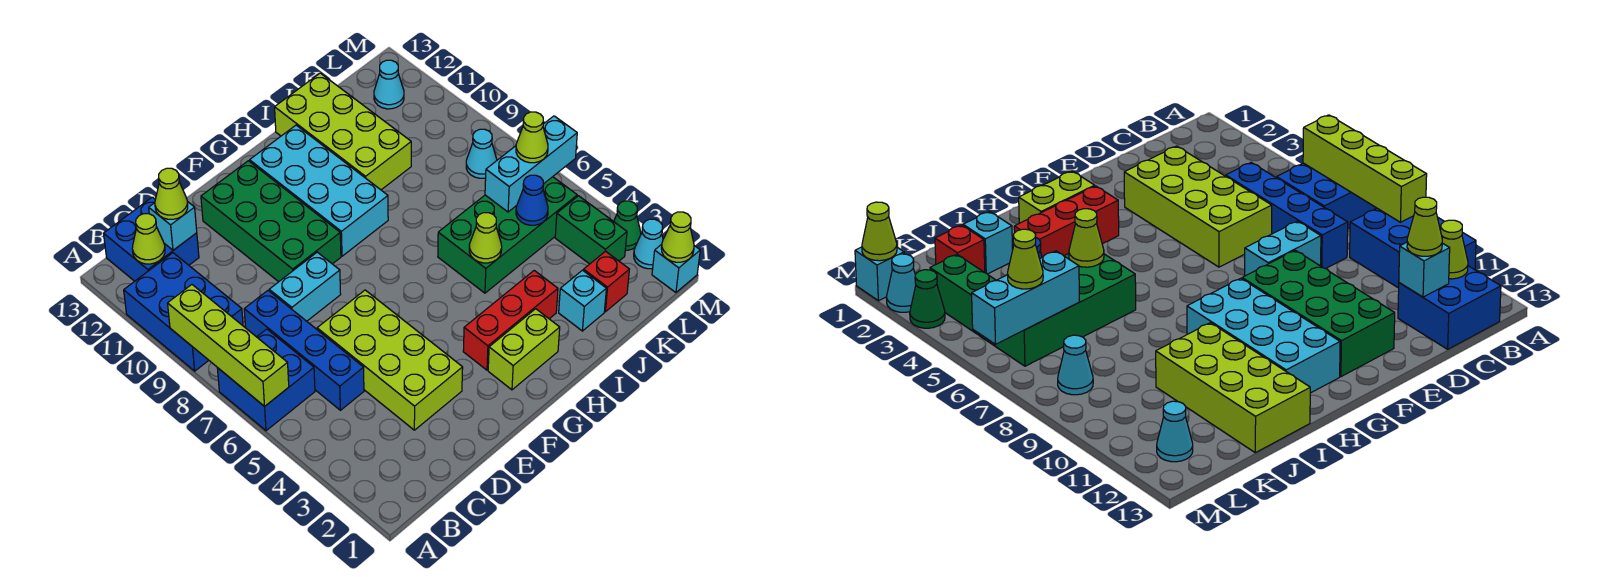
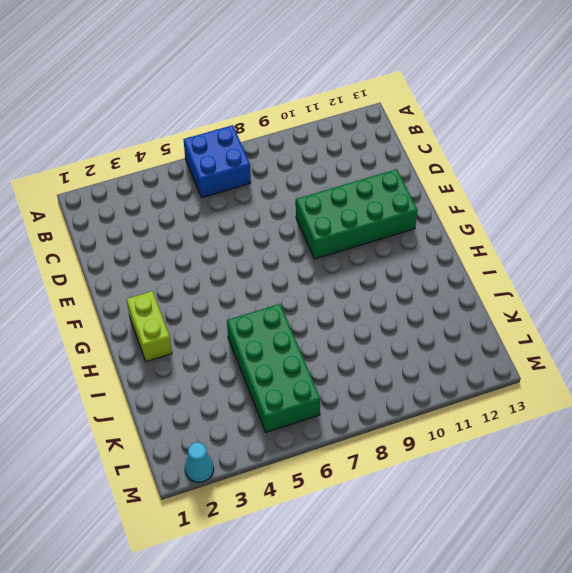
none -> blue brick A9:B11 level 1
none -> blue brick B12:C13 level 1
none -> blue brick C5:C8 level 1

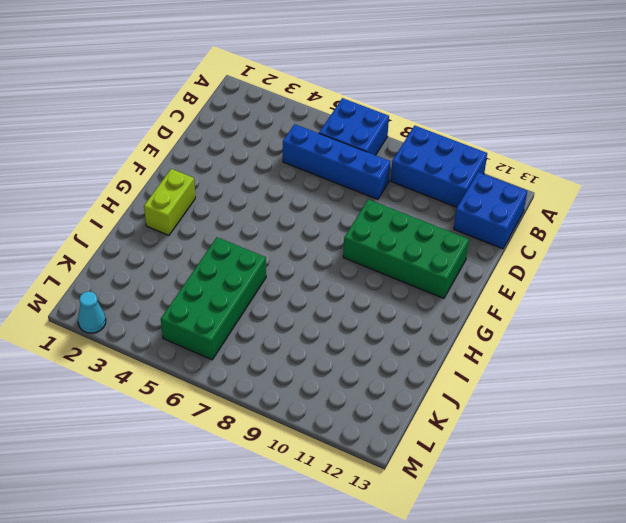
none -> lime brick D3:E6 level 1
none -> cyan brick D8:E8 level 1
none -> red brick G3:I3 level 1

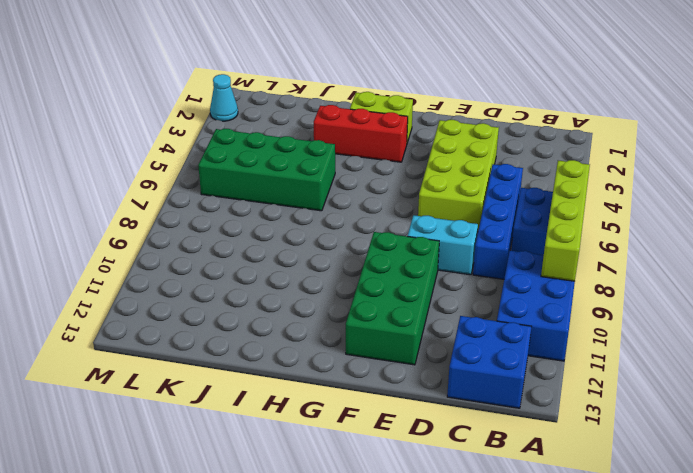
none -> cyan brick G9:H12 level 1
none -> lime brick I10:J13 level 1
none -> cyan brick J2 level 1

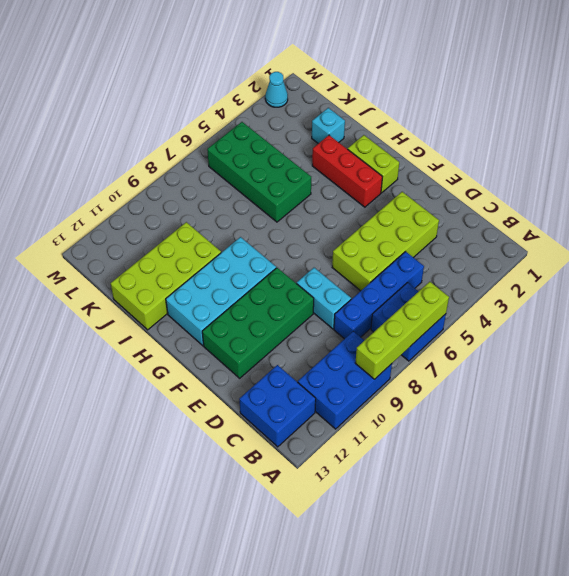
none -> red brick K2 level 1
none -> green brick L3:L4 level 1
none -> cyan cone L8 level 1

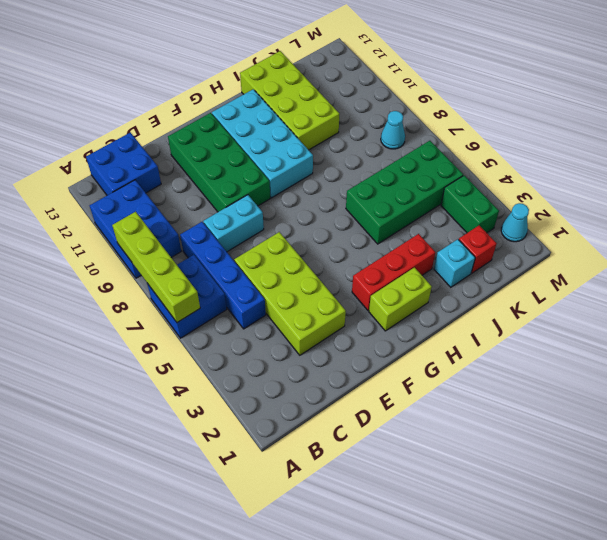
none -> cyan cone L12 level 1
none -> cyan brick M1 level 1
none -> green cone M3 level 1

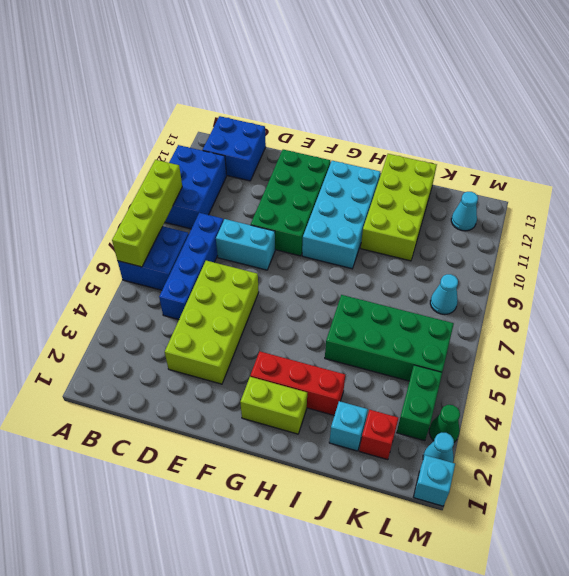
none -> lime cone B12 level 2
none -> cyan brick C12 level 2
none -> lime cone I5 level 2

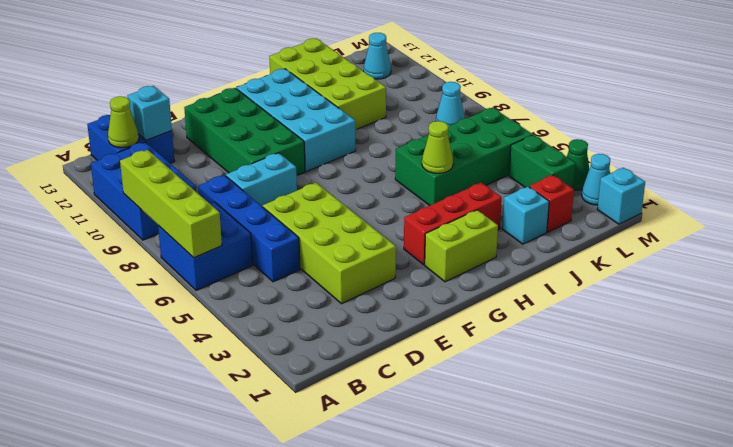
none -> blue cone K5 level 2
none -> cyan brick K6:M6 level 2
none -> lime cone M1 level 2

